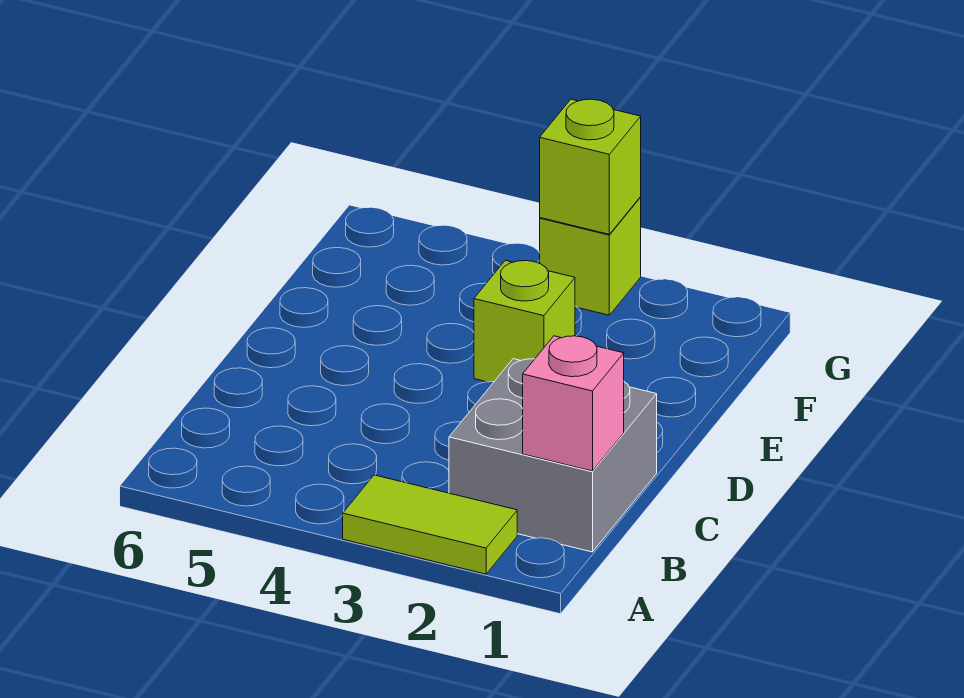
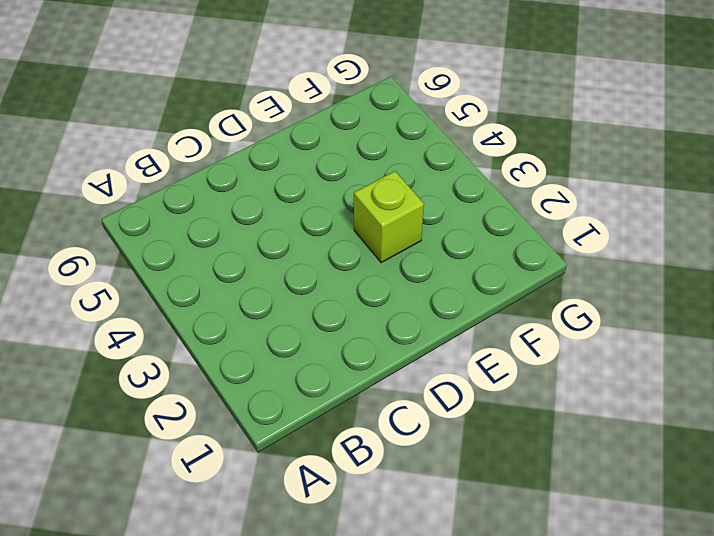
none -> lime tile A2:A3 level 1
none -> grey brick B1:C2 level 1

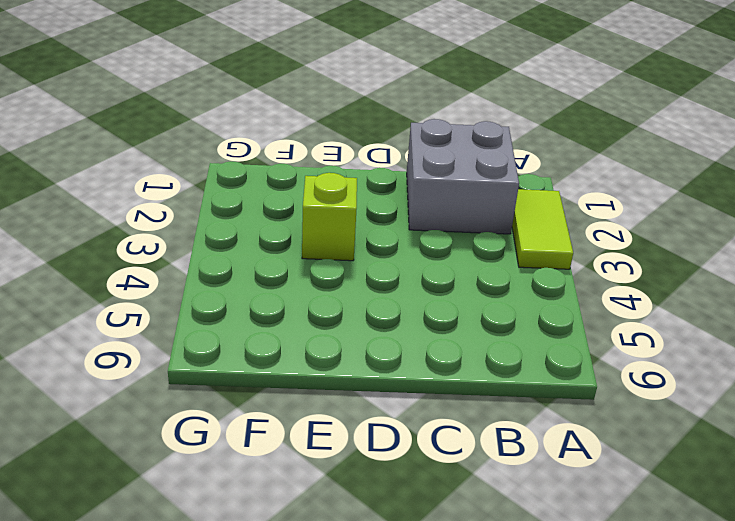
none -> lime brick G3 level 1
none -> pink brick B1 level 2

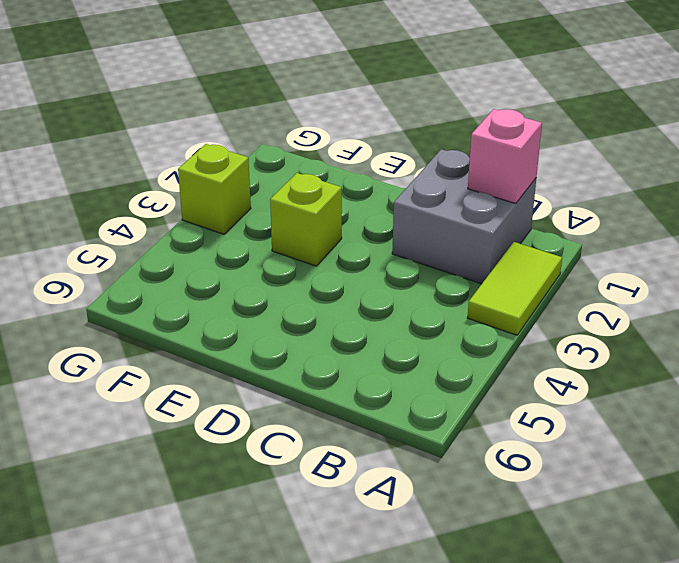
none -> lime brick G3 level 2

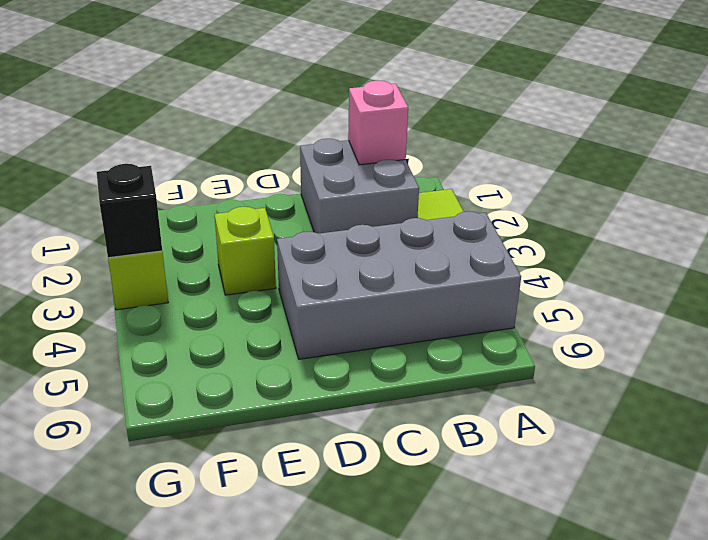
grey brick A4:D5 level 1 -> none
black brick G3 level 2 -> lime brick G3 level 2

